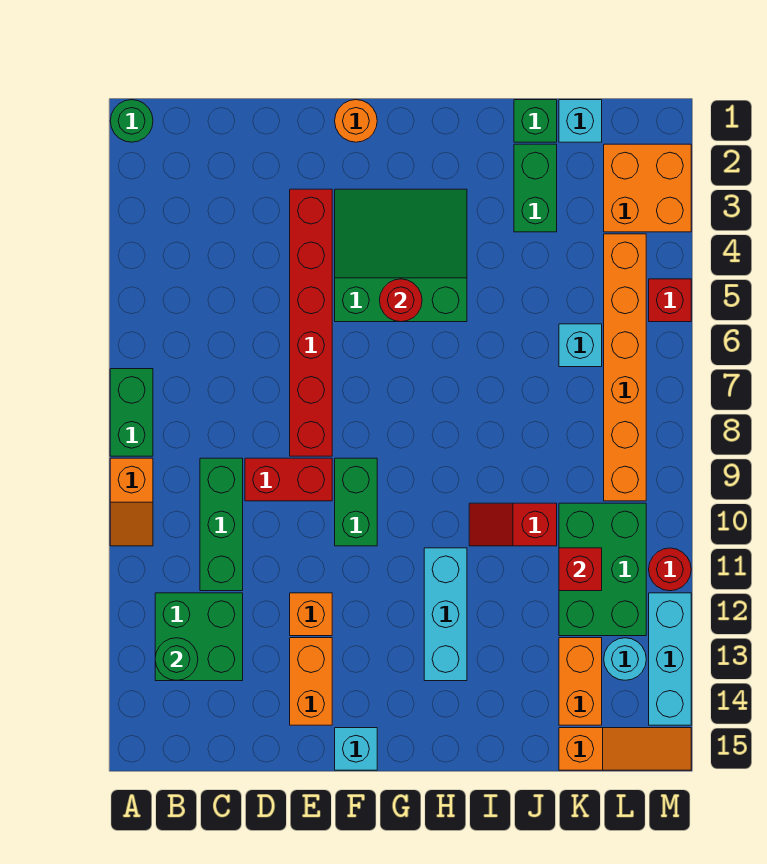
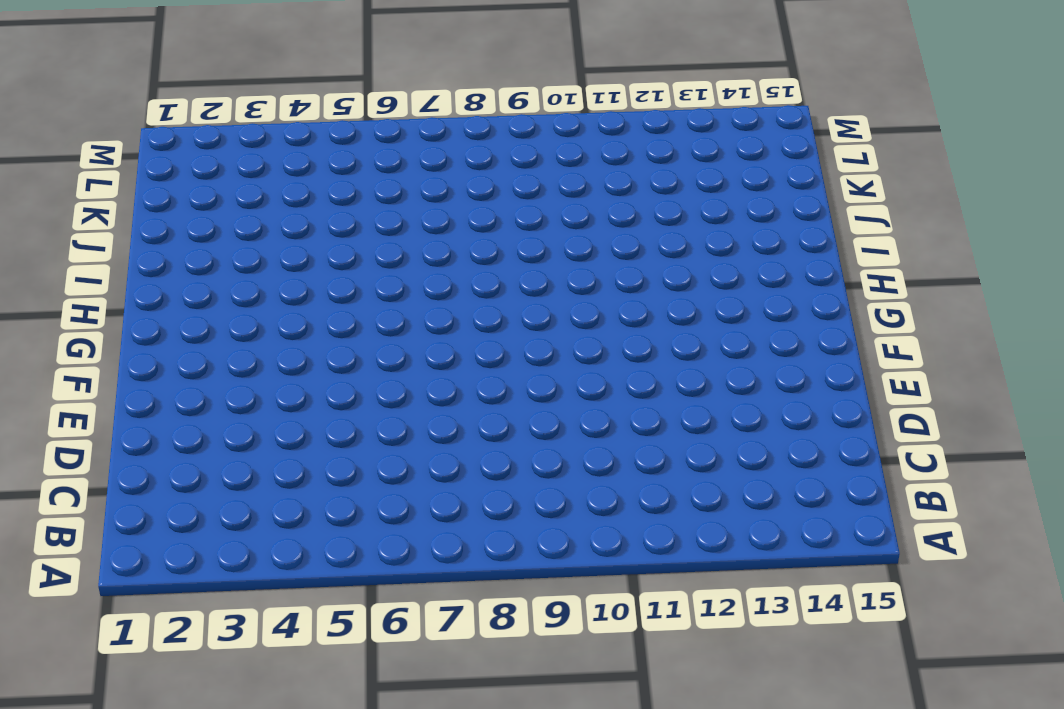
none -> green round brick A1 level 1
none -> green brick A7:A8 level 1
none -> orange slope A9:A10 level 1 top 9
none -> green brick B12:C13 level 1

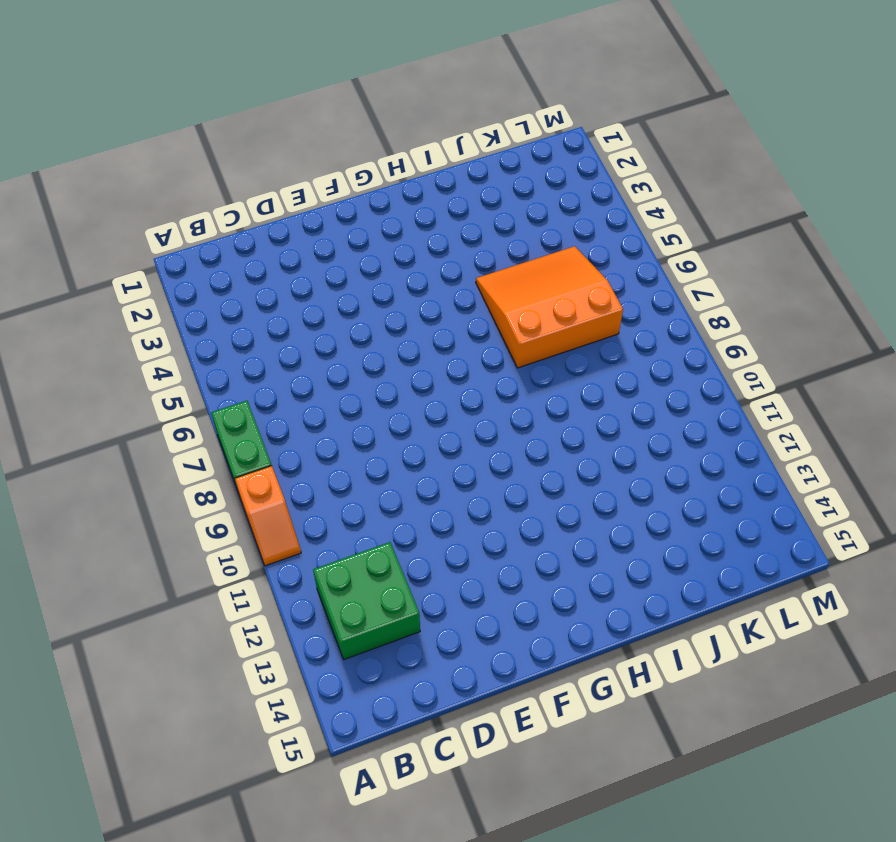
orange slope I5:K7 level 1 top 7 -> cyan brick K6 level 1
none -> green round brick A1 level 1
none -> green brick C9:C11 level 1
none -> red brick D9:E9 level 1
none -> red brick E3:E8 level 1

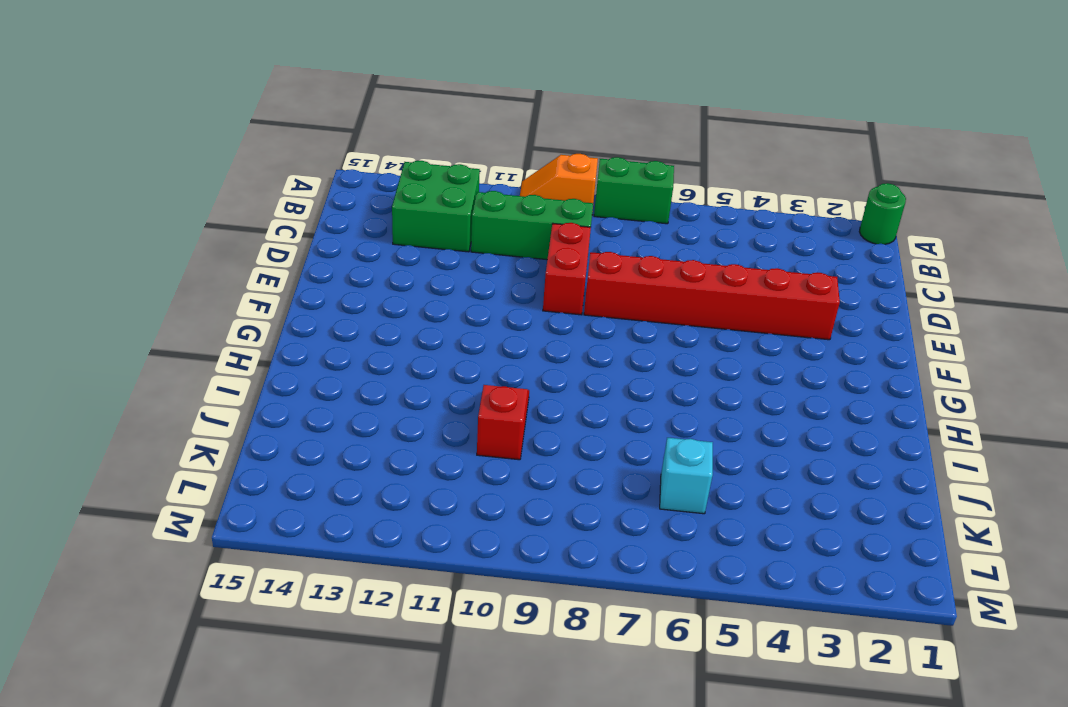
none -> orange brick E12 level 1
none -> orange brick E13:E14 level 1
none -> orange round brick F1 level 1
none -> green slope F3:H5 level 1 top 5

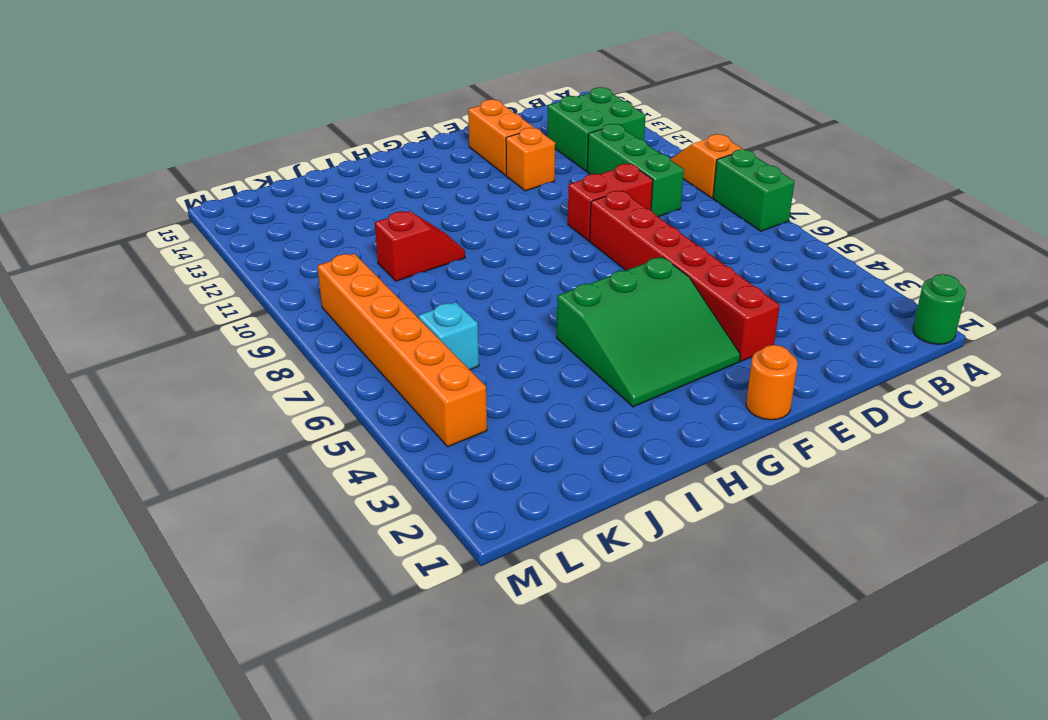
none -> green brick F9:F10 level 1
none -> cyan brick F15 level 1
none -> cyan brick H11:H13 level 1
none -> green brick J1 level 1

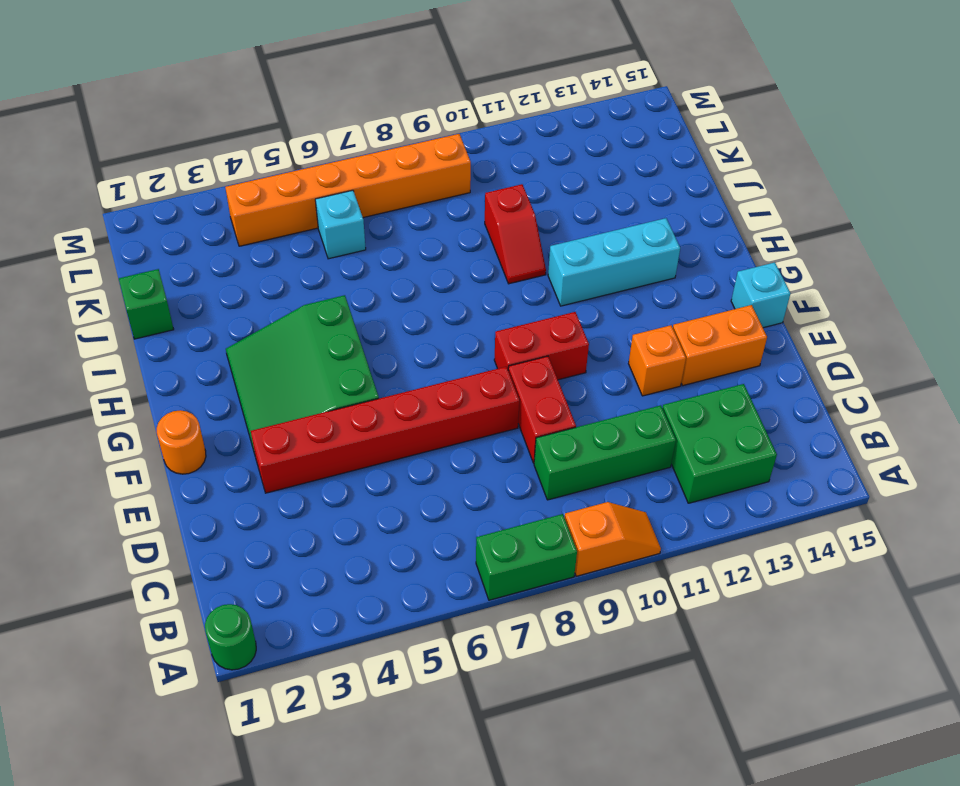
red brick F9:F10 level 1 -> green brick F9:F10 level 1
none -> green brick J2:J3 level 1
none -> cyan brick K1 level 1
none -> green brick K10:L12 level 1
none -> orange brick K13:K14 level 1

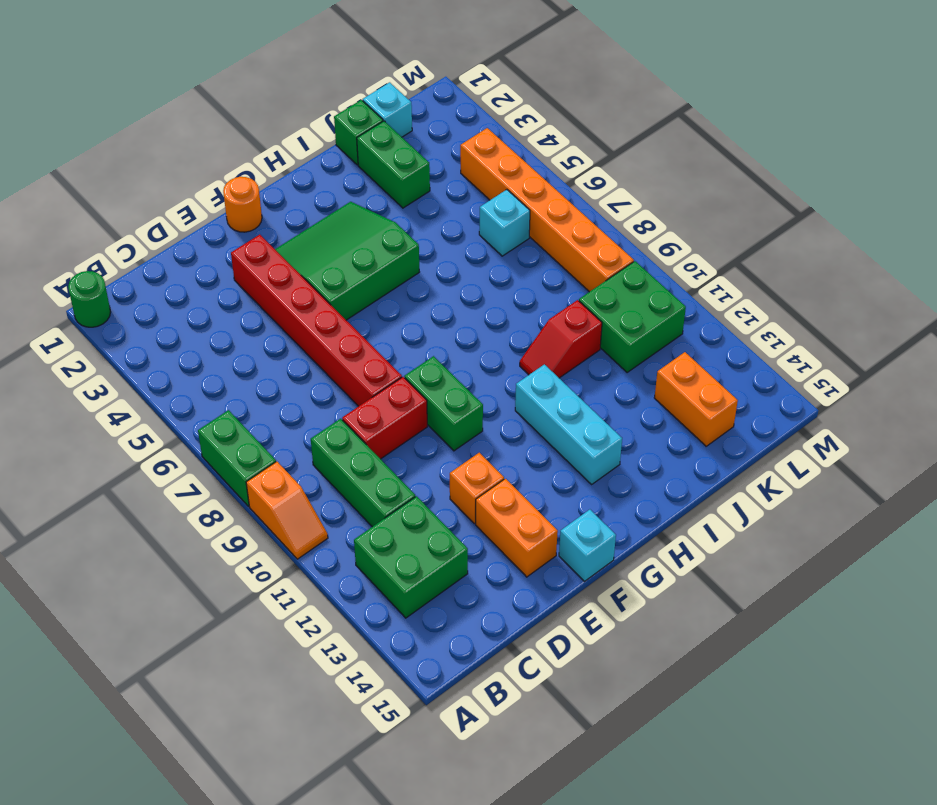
green brick K10:L11 level 1 -> green brick K10:L12 level 1
none -> orange slope K15:M15 level 1 top K
none -> orange brick L2:M3 level 1
none -> cyan round brick L13 level 1
none -> red brick M5 level 1

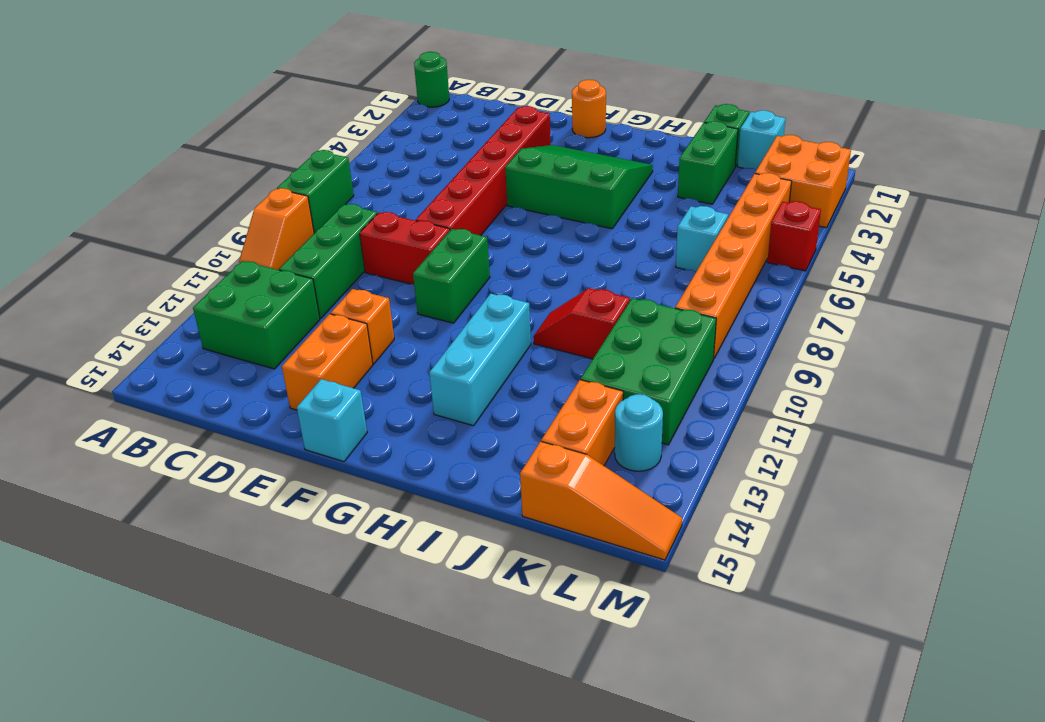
none -> red round brick M11 level 1
none -> cyan brick M12:M14 level 1
none -> green round brick B13 level 2
none -> red round brick G5 level 2

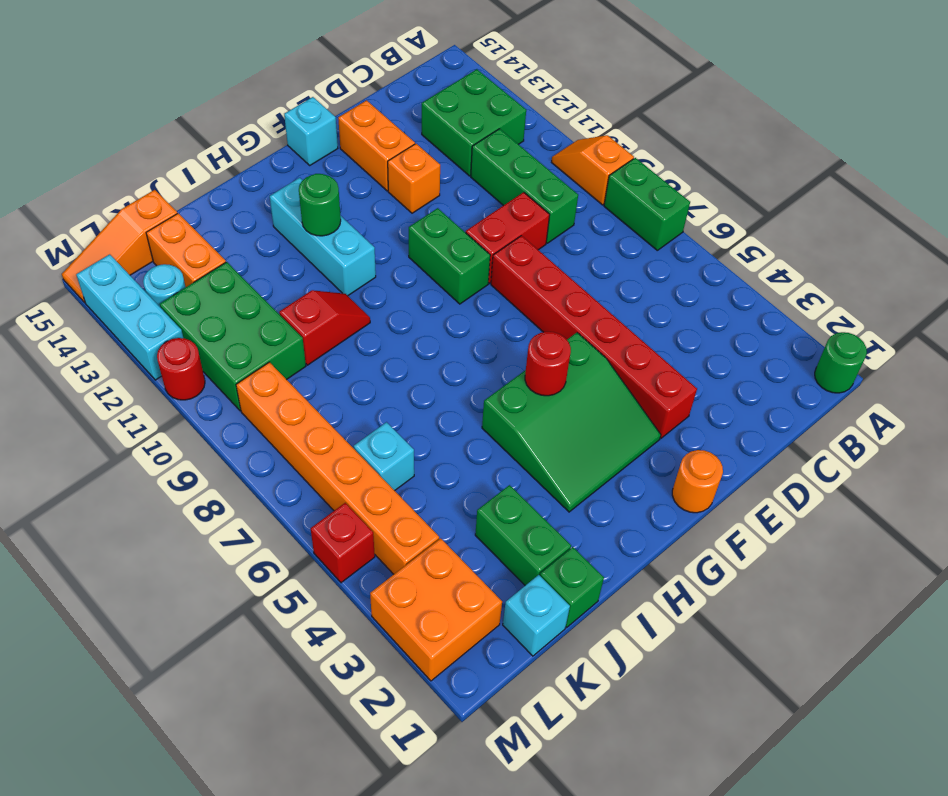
green round brick H12 level 2 -> green round brick B13 level 2
none -> red brick K11 level 2

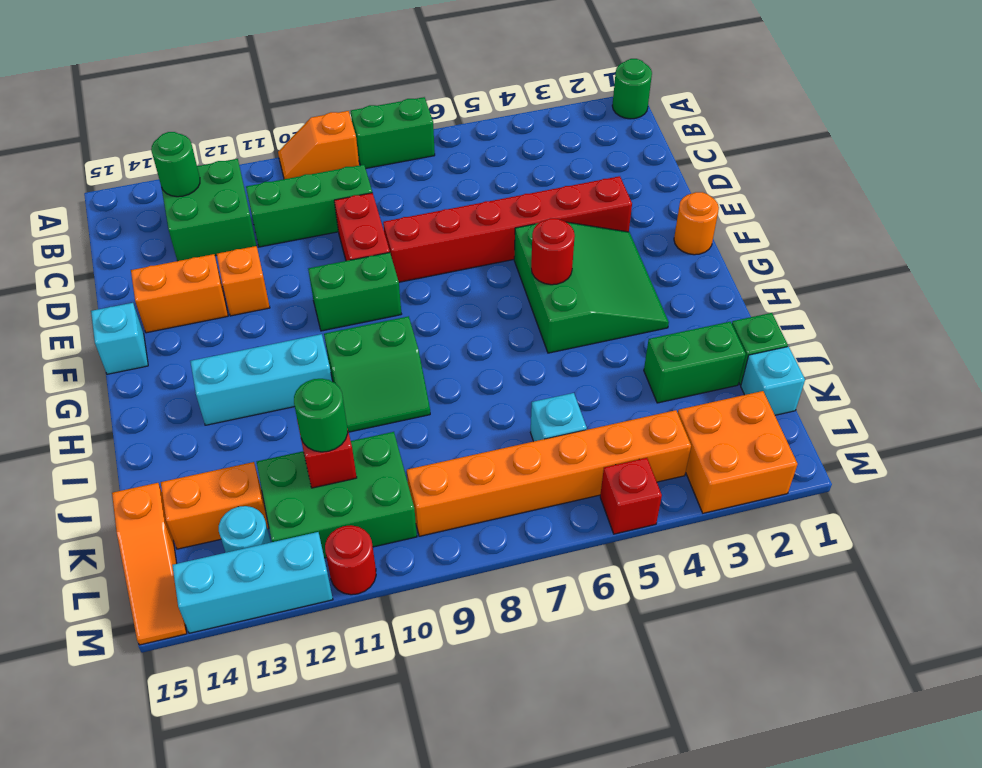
green slope H9:I10 level 1 top H -> red slope I10:J10 level 1 top J
green round brick K11 level 3 -> none

